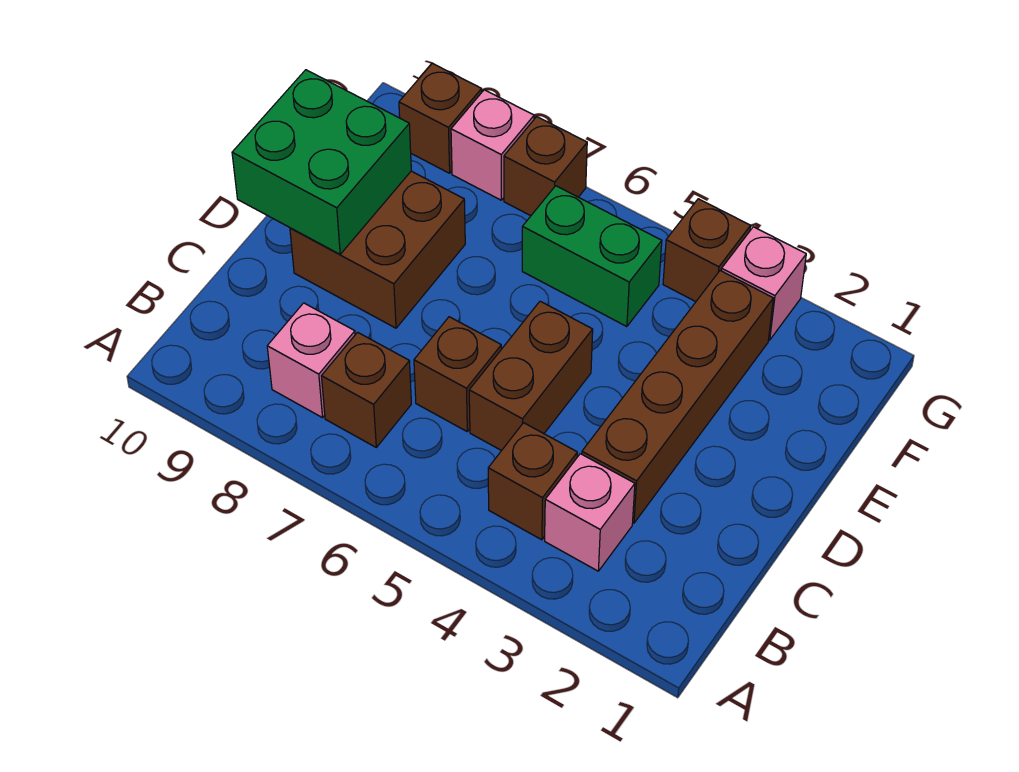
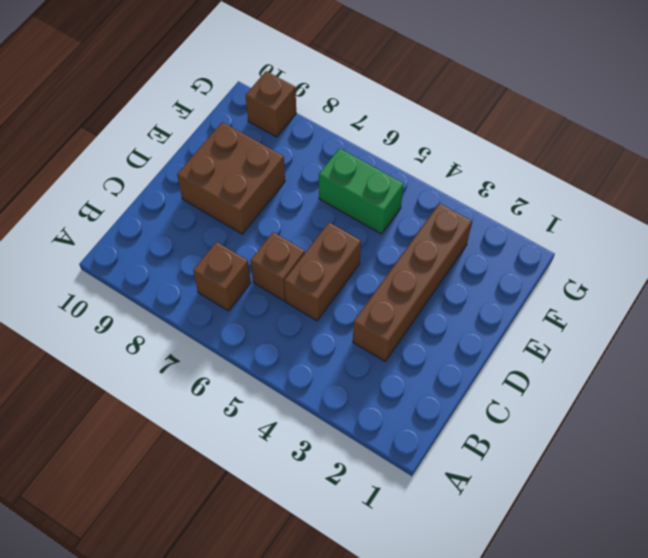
none -> pink brick B3 level 1
none -> brown brick B4 level 1
none -> pink brick B8 level 1

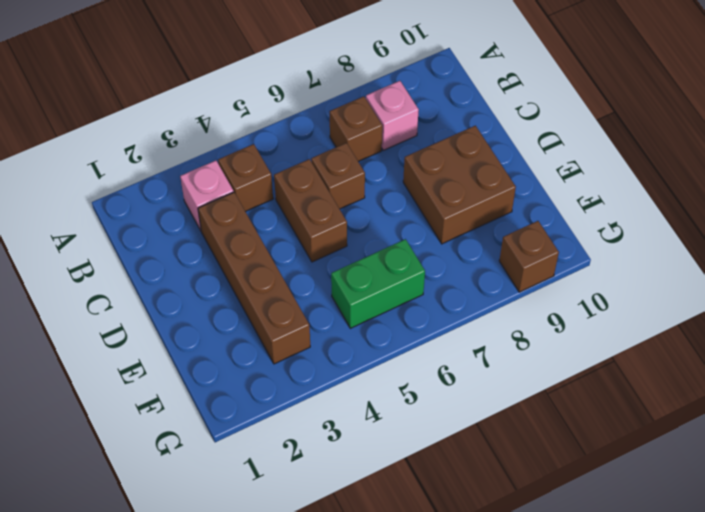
none -> pink brick G3 level 1
none -> brown brick G4 level 1
none -> brown brick G7 level 1

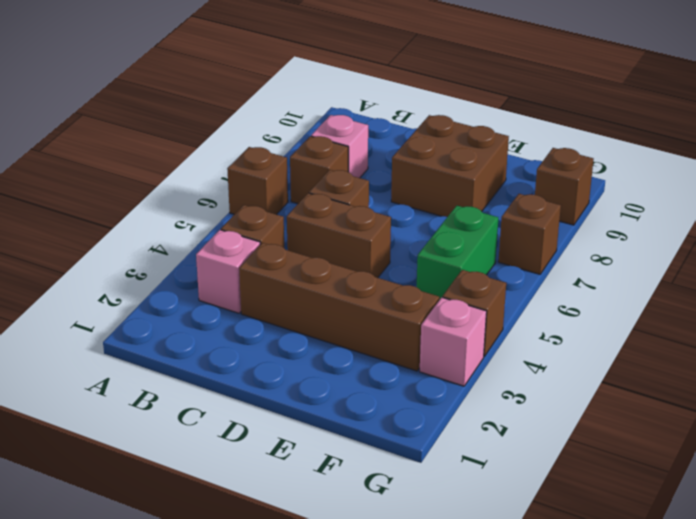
brown brick A6 level 1 -> none
none -> pink brick G8 level 1
none -> green brick D9:E10 level 2

